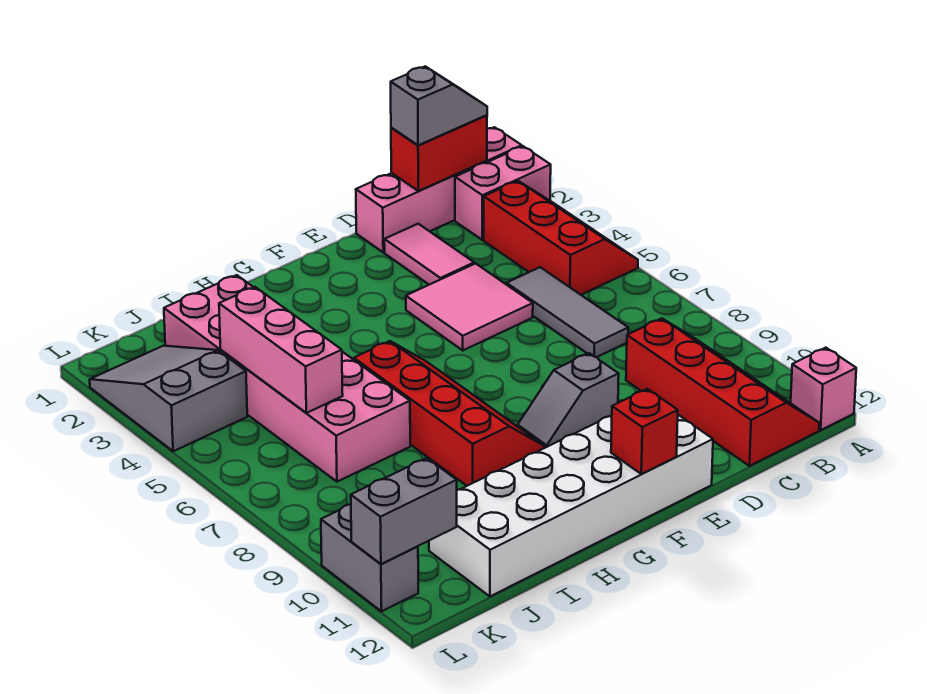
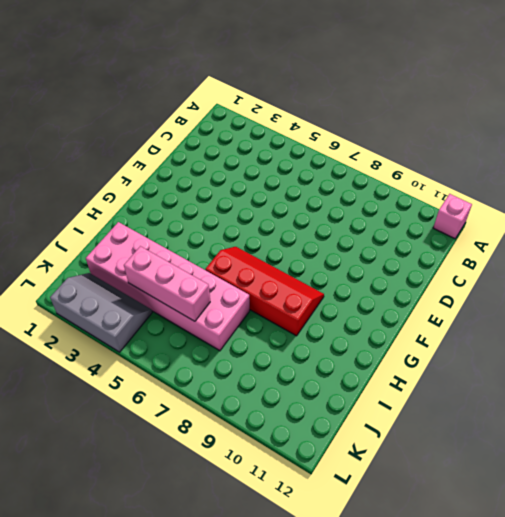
grey slope K2:L4 level 1 top L -> grey slope K2:L4 level 1 top 4
none -> pink brick A1:D1 level 1
none -> pink brick A2:B2 level 1
none -> red slope A3:B5 level 1 top B

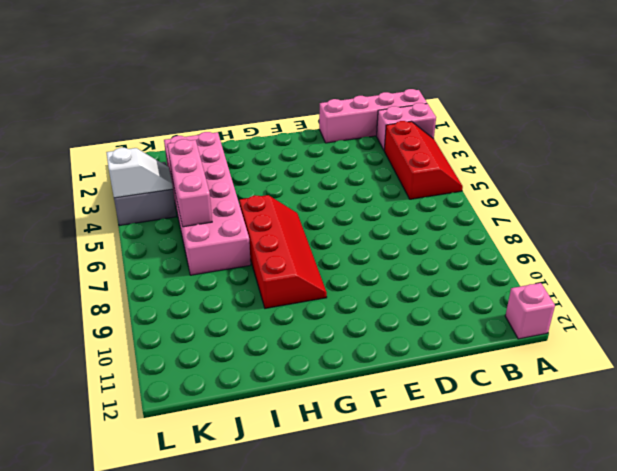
white slope K4:L4 level 2 top L -> none
none -> red slope B9:C12 level 1 top C
none -> grey tile C5:C7 level 1
none -> pink tile D2:D3 level 1

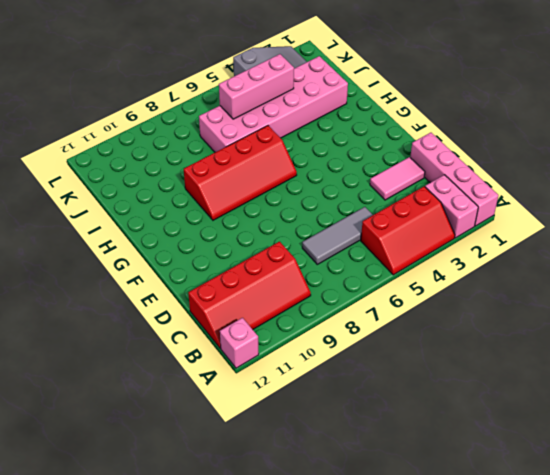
none -> pink tile D4:E5 level 1
none -> grey slope E9:F9 level 1 top E
none -> white brick E11:J12 level 1

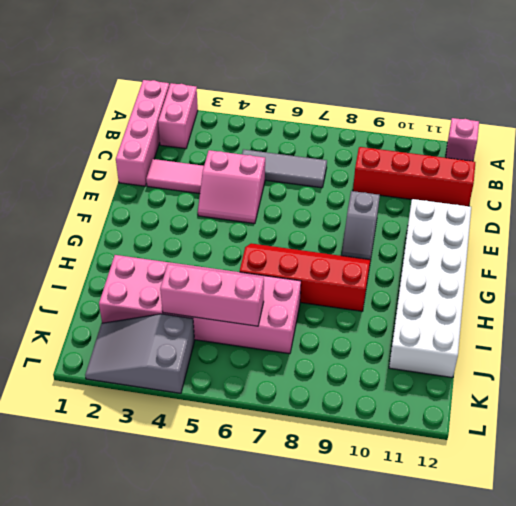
pink slope D4:E5 level 1 top D -> pink tile D4:E5 level 1
none -> red slope A3:B5 level 1 top B
none -> grey brick L10:L11 level 1
none -> red brick B1:C1 level 2

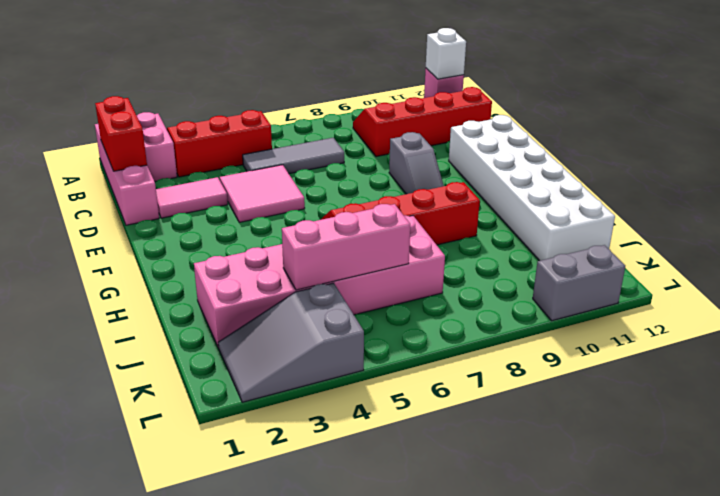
white brick A12 level 2 -> none
none -> red brick F12 level 2
none -> grey brick K11:L11 level 2
none -> grey slope B1:C1 level 3 top C

